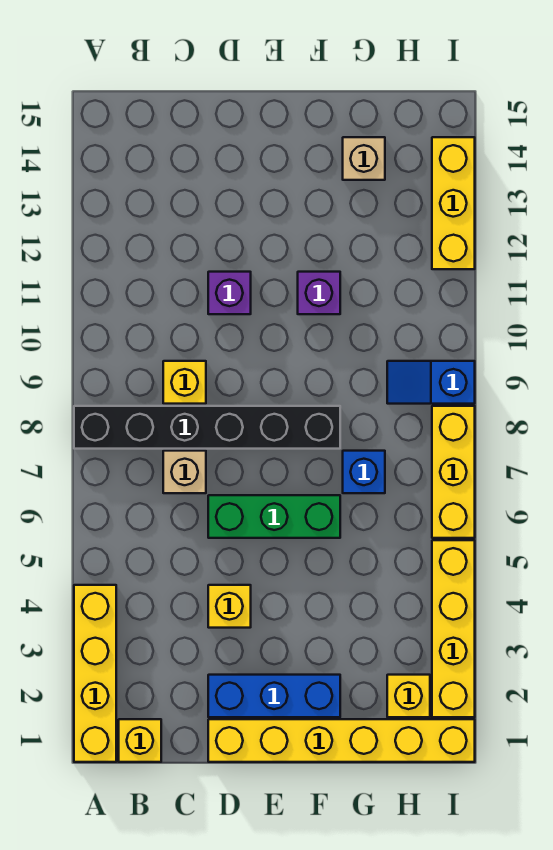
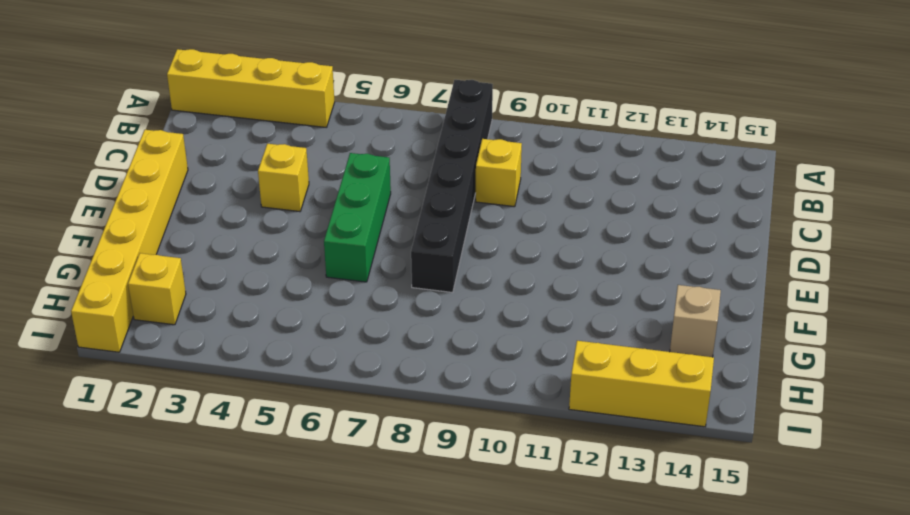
none -> yellow brick B1 level 1
none -> tan brick C7 level 1
none -> blue brick D2:F2 level 1

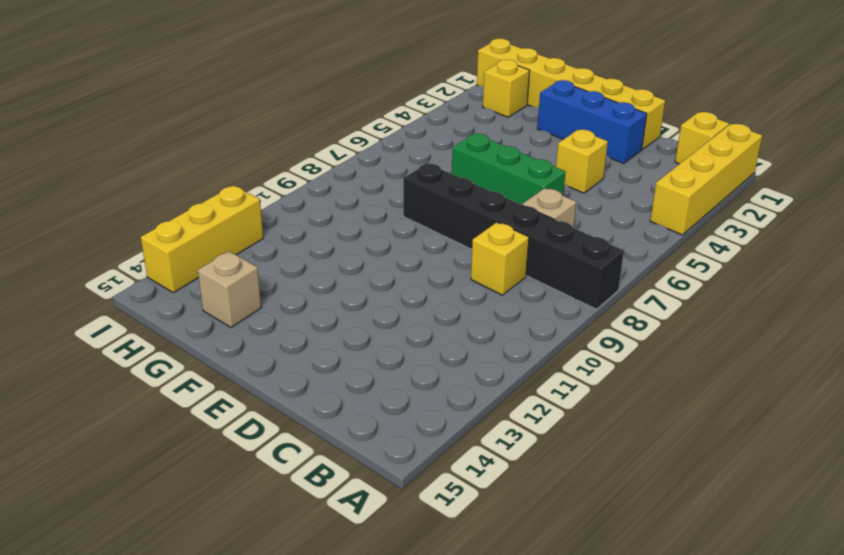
none -> purple brick D11 level 1
none -> purple brick F11 level 1
none -> blue brick G7 level 1

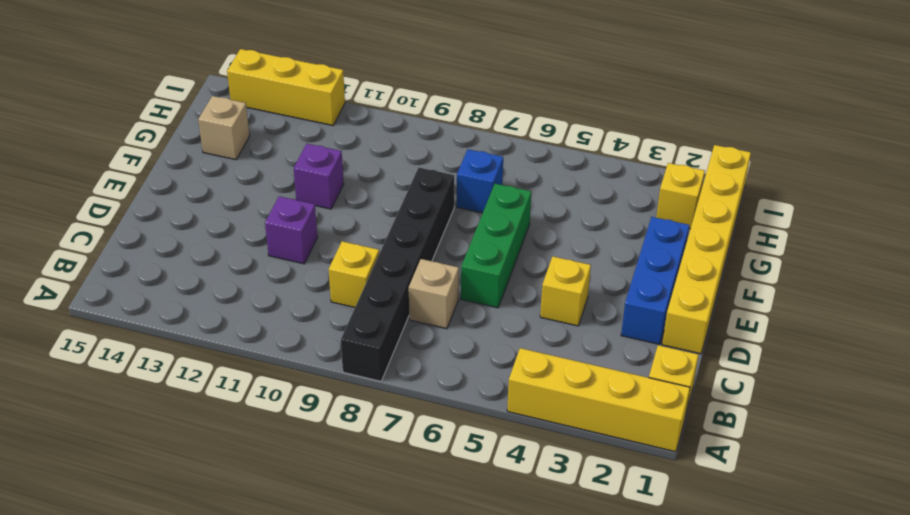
none -> blue slope H9:I9 level 1 top I
none -> yellow brick I2:I5 level 1
none -> yellow brick I6:I8 level 1

